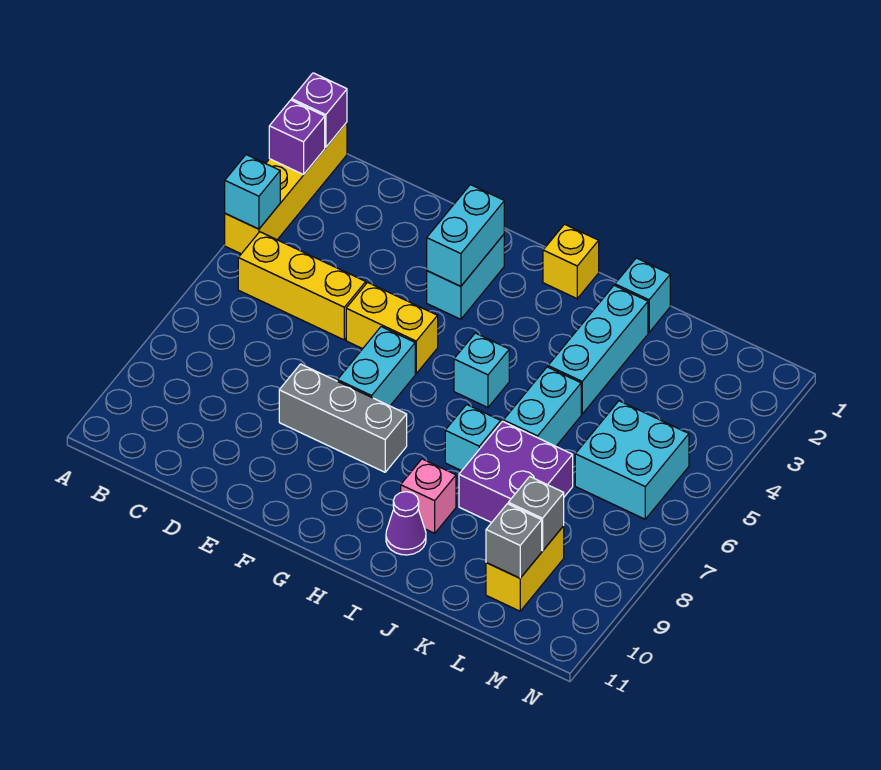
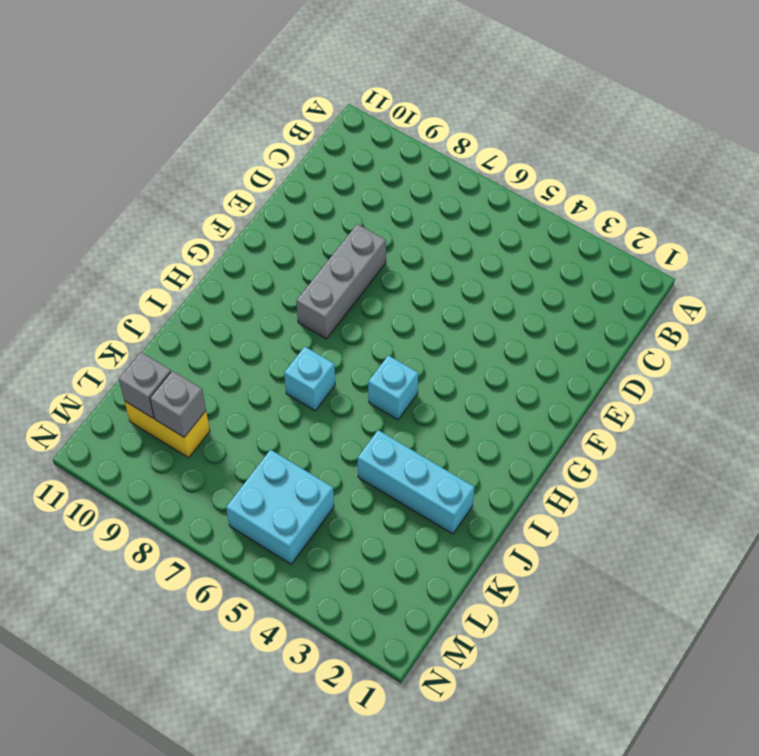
none -> yellow brick A1:A4 level 1
none -> yellow brick B5:D5 level 1
none -> yellow brick E5:F5 level 1

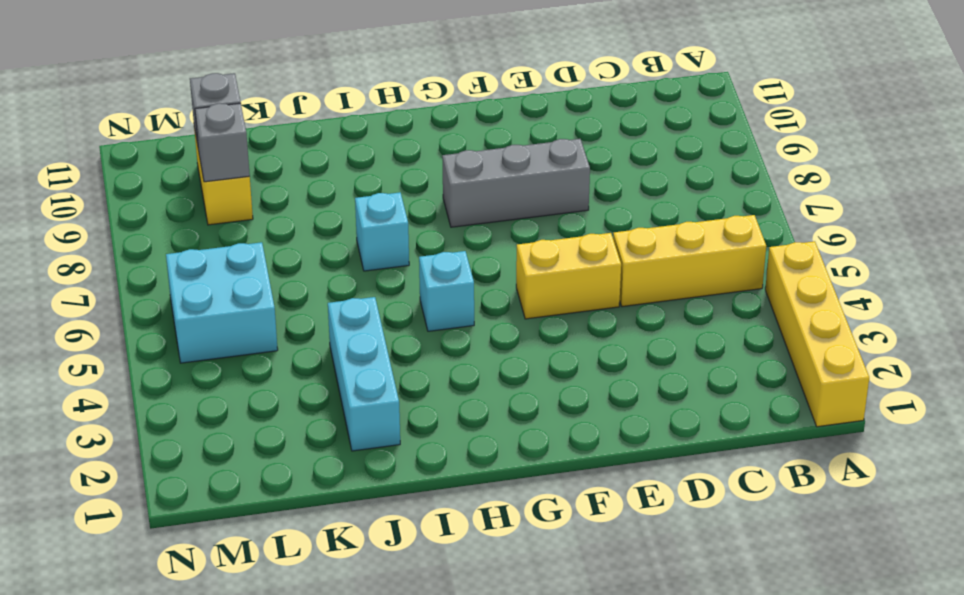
none -> cyan brick F2:F3 level 1
none -> cyan brick F6:F7 level 1
none -> yellow brick H1 level 1

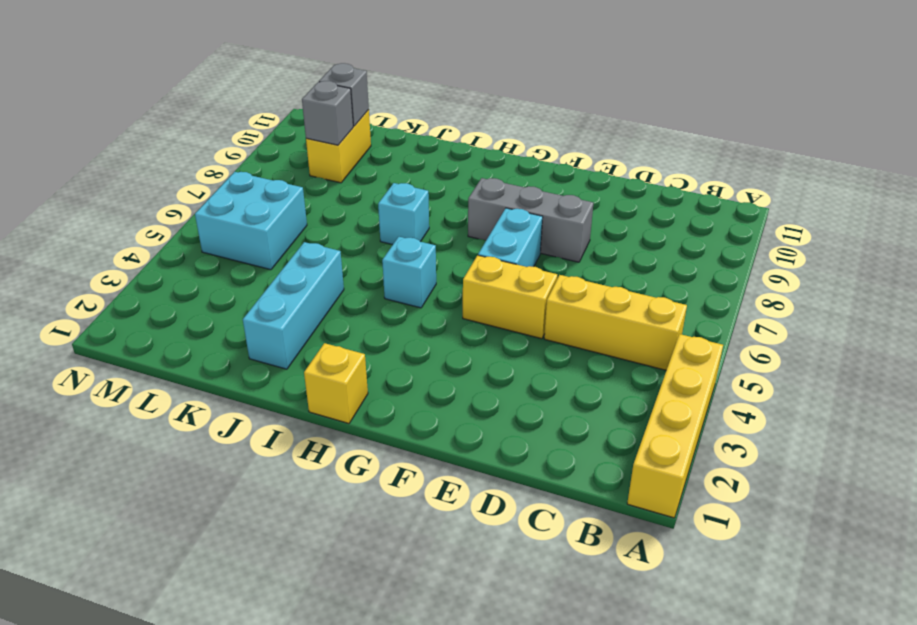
none -> cyan brick F2:F3 level 1
none -> pink brick I9 level 1
none -> purple cone I10 level 1

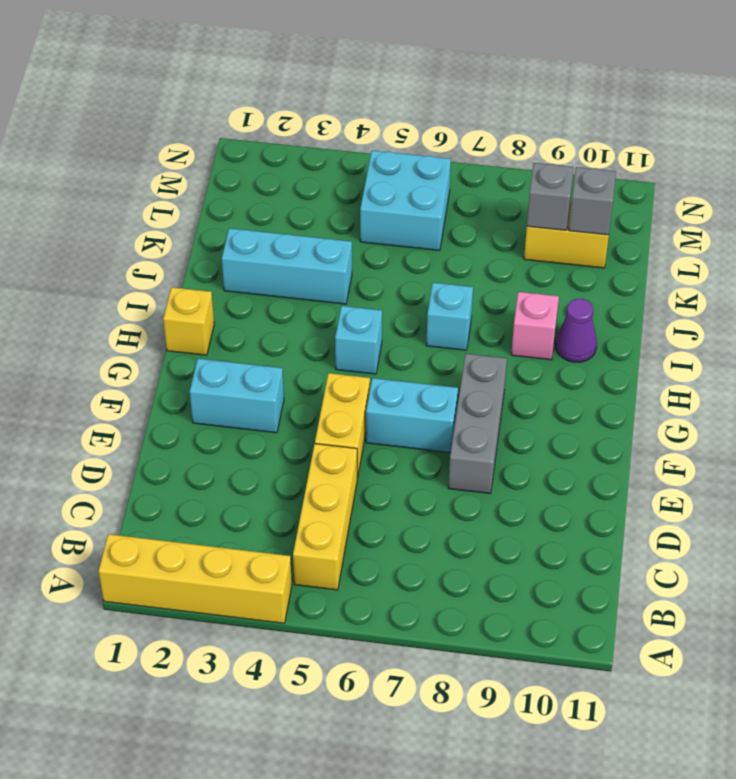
none -> cyan brick J1 level 1
none -> cyan brick J5:J6 level 1
none -> purple brick J7:K8 level 1

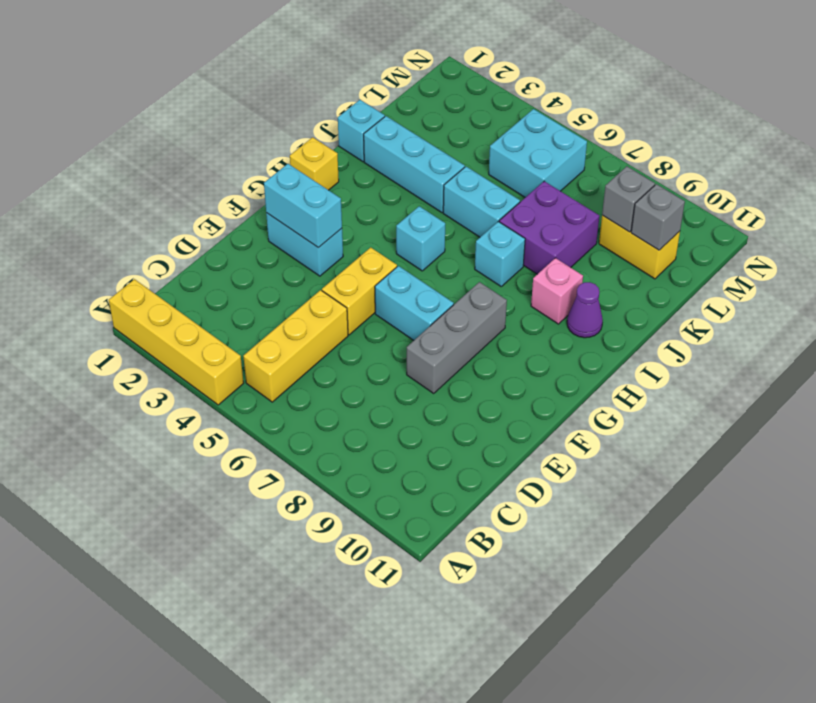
none -> purple brick A1 level 2
none -> purple brick A2 level 2
none -> cyan brick A4 level 2

